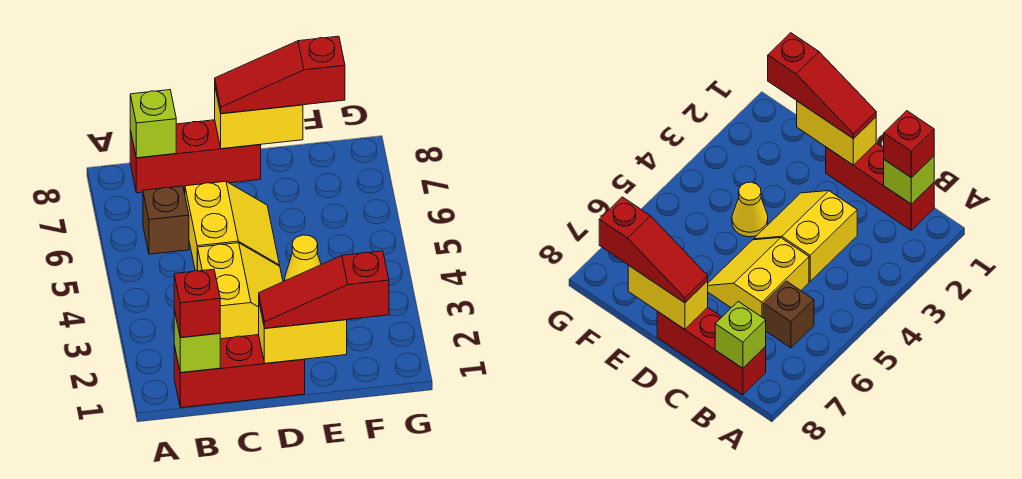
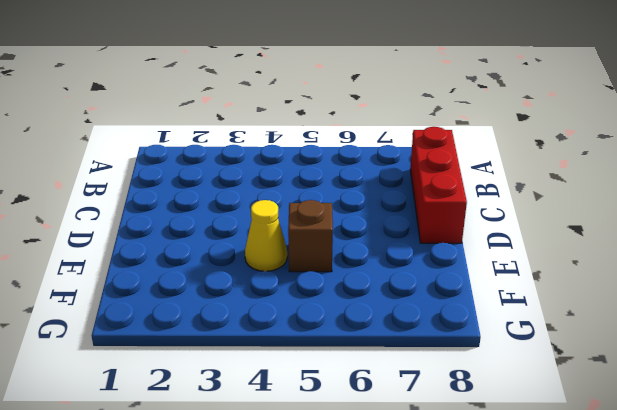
brown brick E5 level 1 -> brown brick B6 level 1
none -> red brick B1:D1 level 1
none -> yellow slope C3:D4 level 1 top C
none -> yellow slope C5:D6 level 1 top C

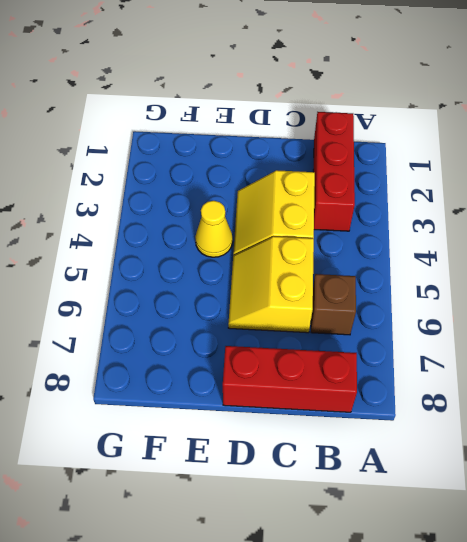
red brick B1:B3 level 1 -> red brick B1:D1 level 1
none -> lime brick B1 level 2
none -> lime brick B8 level 2
none -> yellow brick D1:E1 level 2

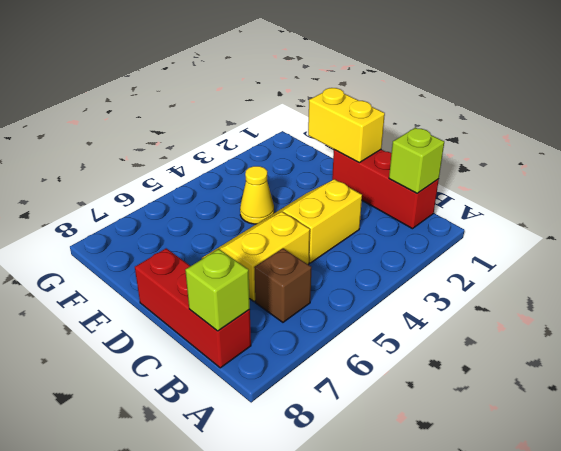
none -> yellow brick D8:E8 level 2
none -> red brick B1 level 3
none -> red slope D1:F1 level 3 top F

